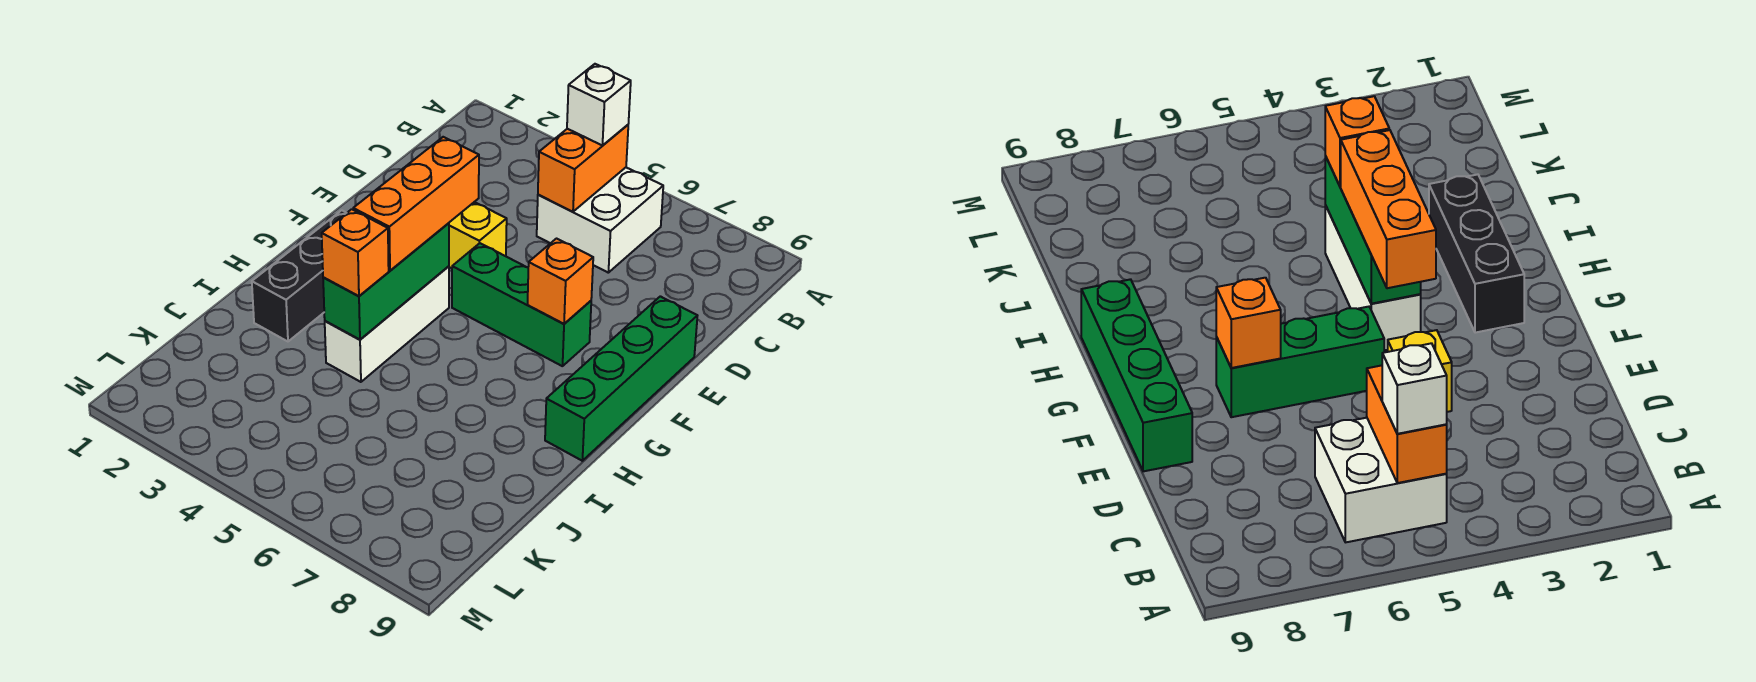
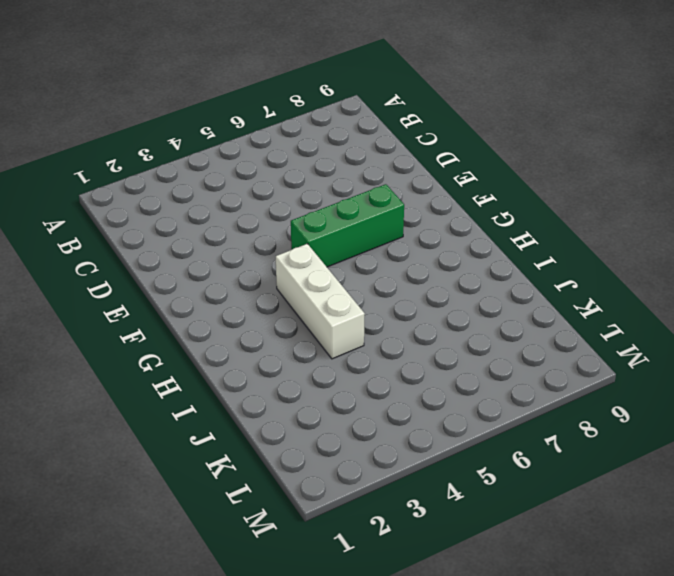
none -> white brick B5:C6 level 1
none -> yellow brick E4 level 1
none -> green brick E9:H9 level 1

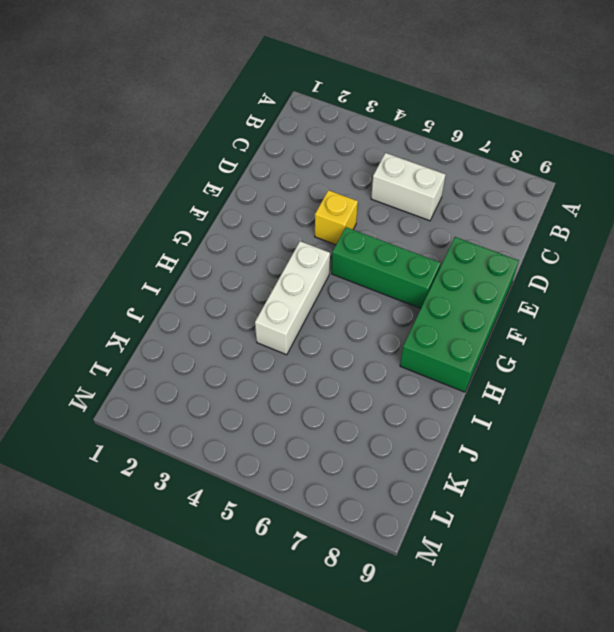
white brick C5:C6 level 1 -> white brick B5:C6 level 1
green brick E8:H9 level 1 -> green brick E9:H9 level 1
none -> black brick G2:I2 level 1
none -> orange brick B5:C5 level 2
none -> orange brick F7 level 2

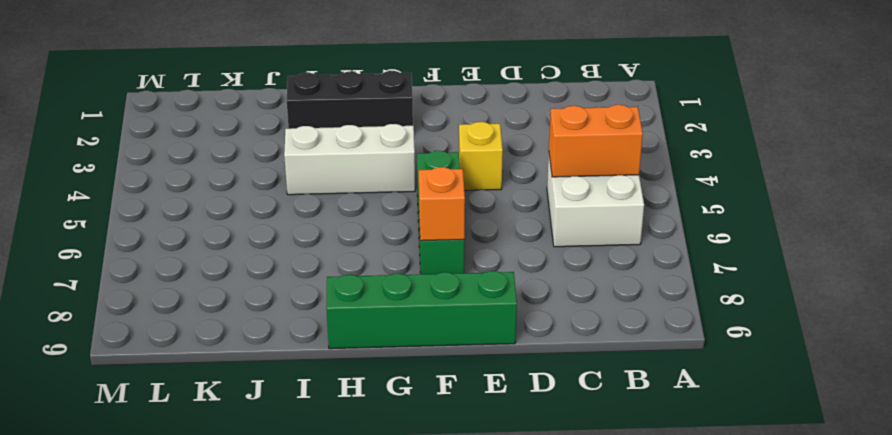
none -> green brick G4:I4 level 2
none -> white brick B5 level 3
none -> orange brick F4:H4 level 3

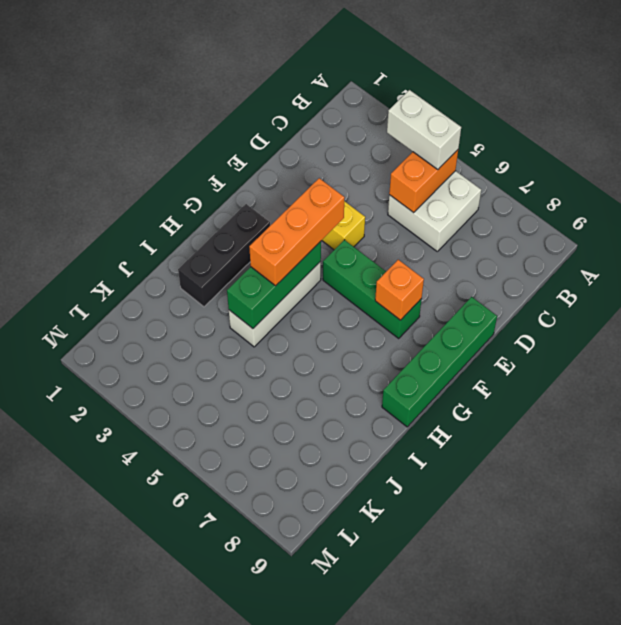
white brick B4:B5 level 3 -> white brick B5 level 3
none -> orange brick I4 level 3

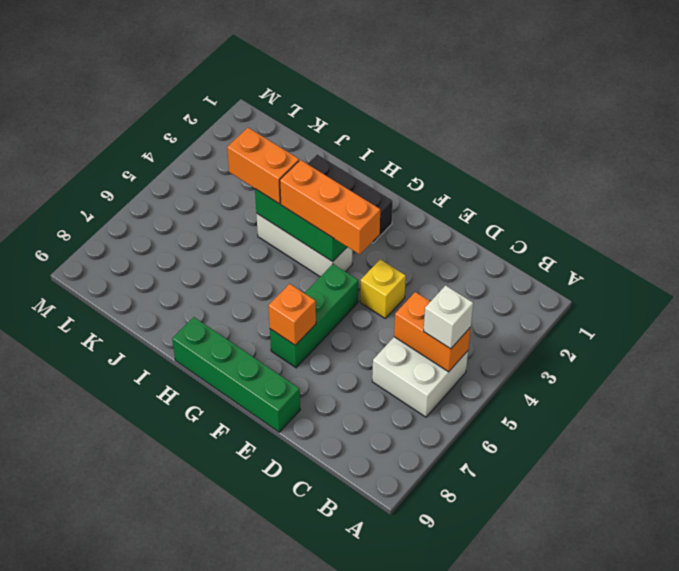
orange brick I4:J4 level 3 -> orange brick I4 level 3

